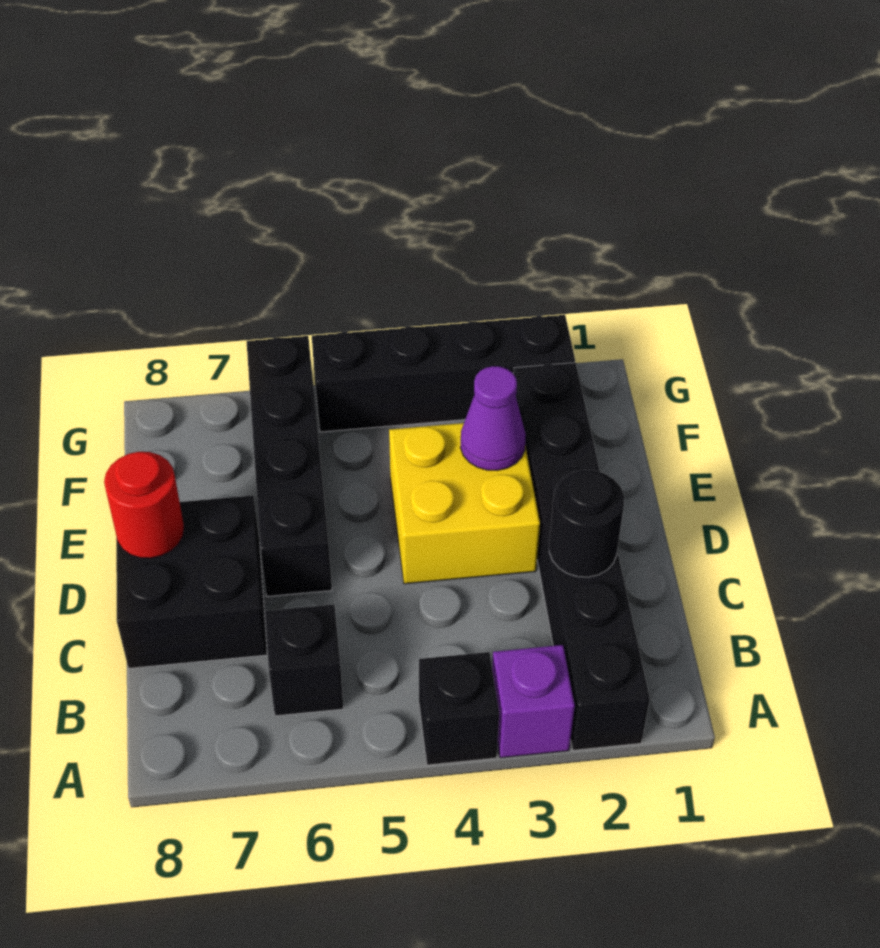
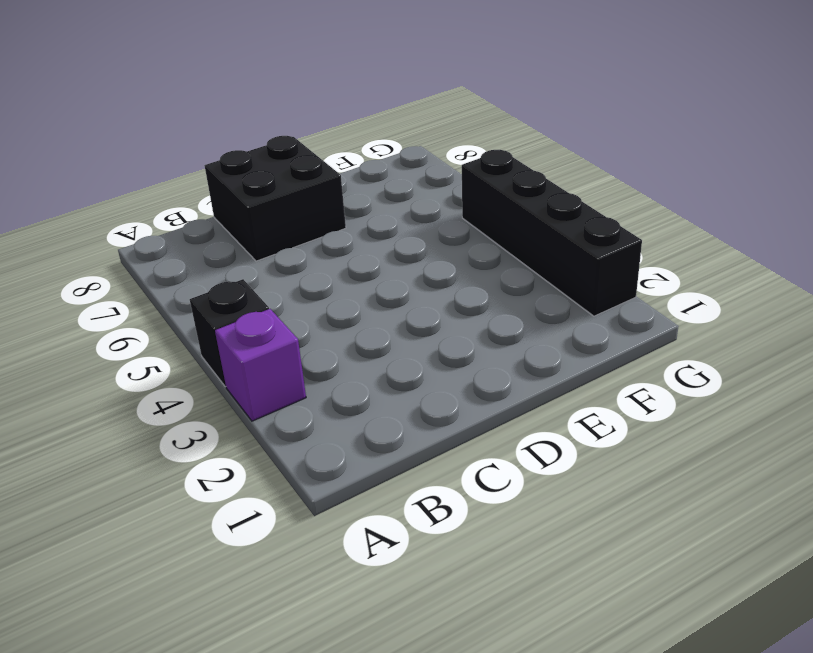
none -> black brick A2:F2 level 1
none -> black brick B6 level 1

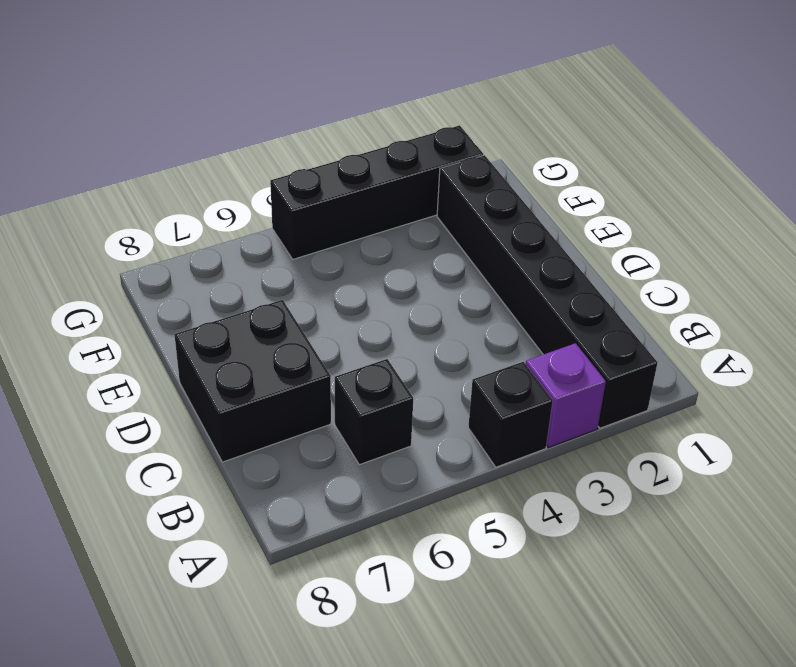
none -> yellow brick D3:E4 level 1
none -> black brick D6:G6 level 1

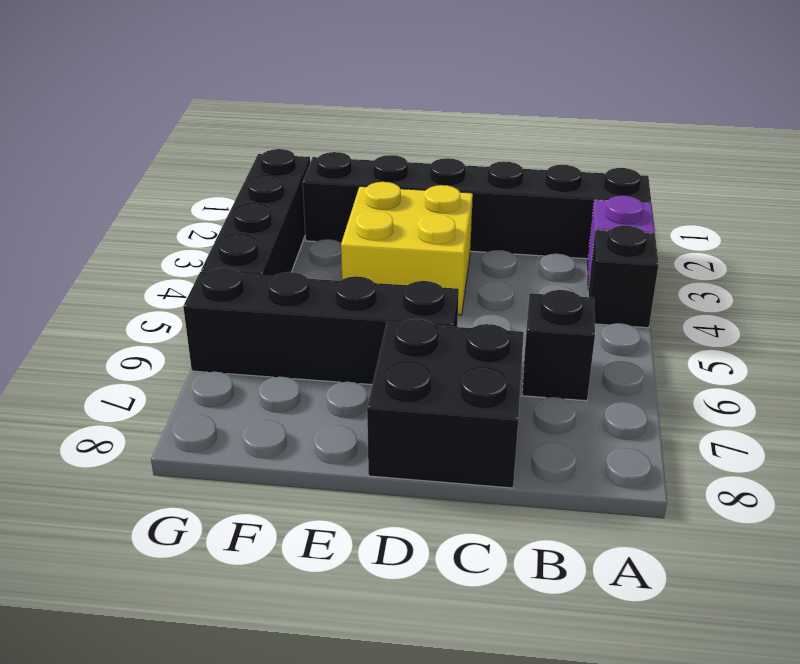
none -> black round brick C2 level 2
none -> red round brick D8 level 2

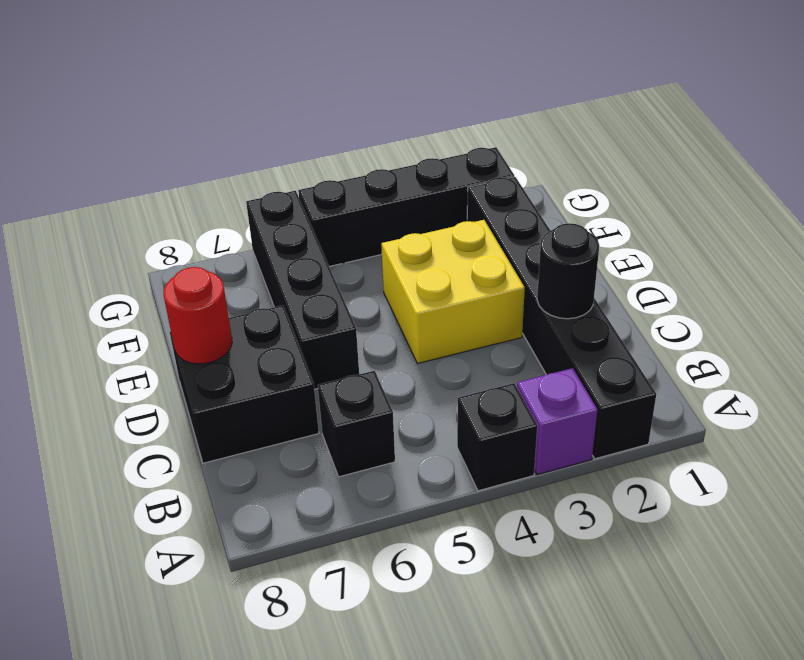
none -> purple cone E3 level 2

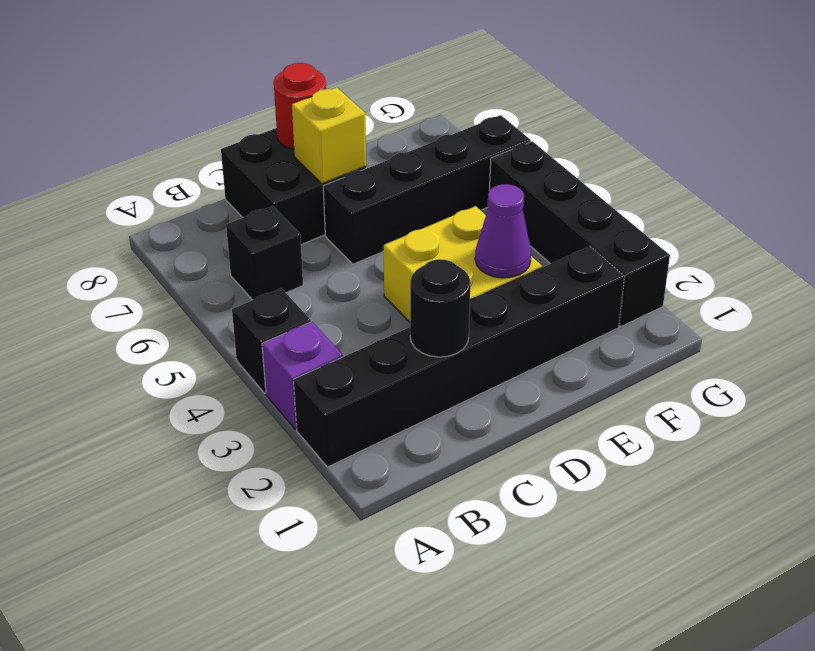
yellow brick D7 level 2 -> none

